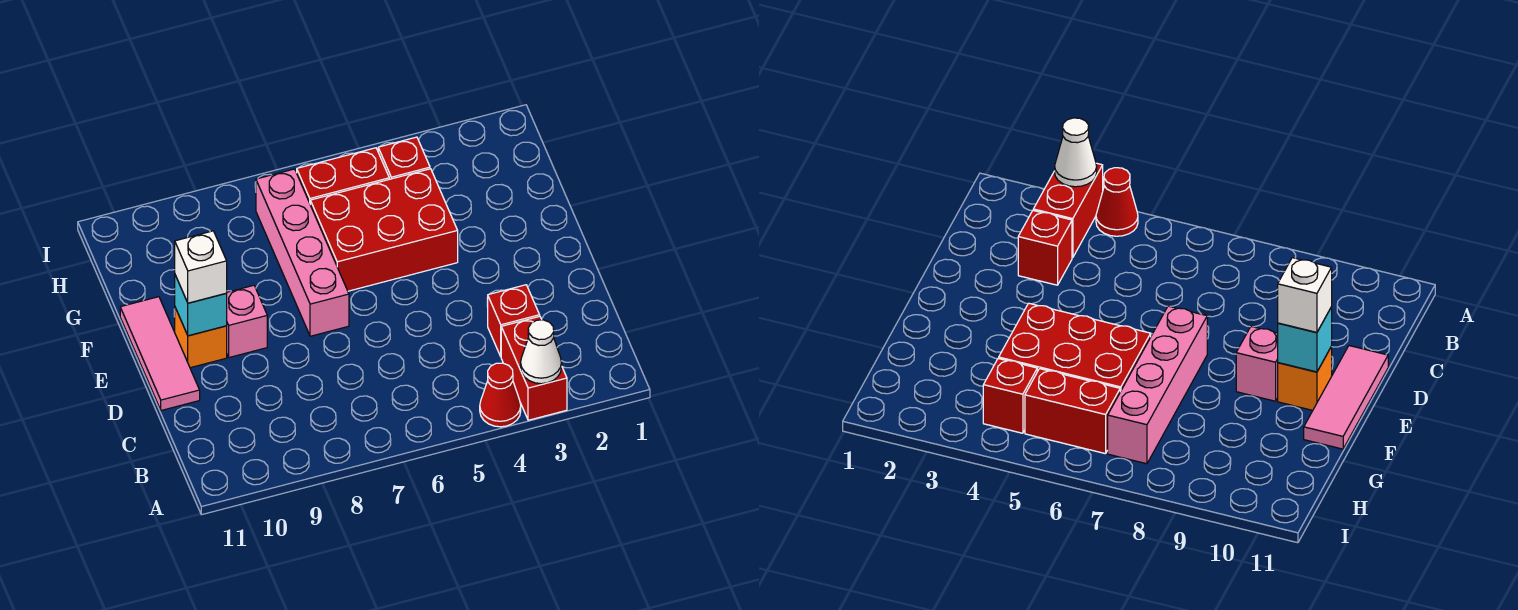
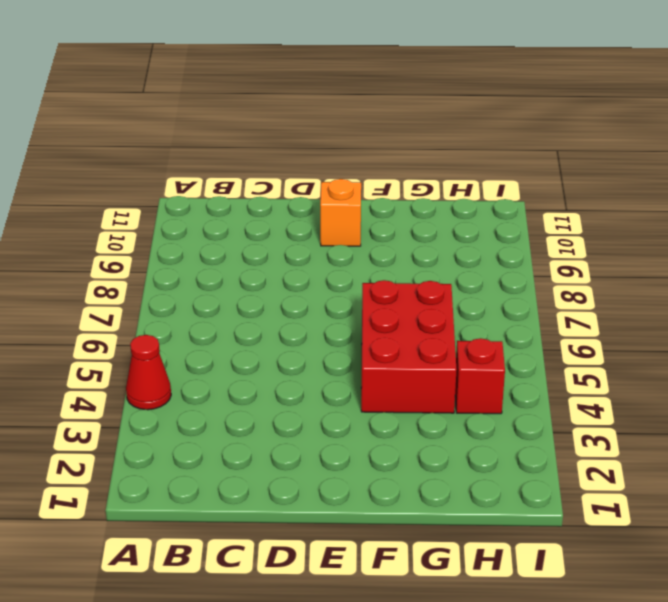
none -> red brick A3:B3 level 1
none -> red brick C3 level 1
none -> pink tile D11:F11 level 1

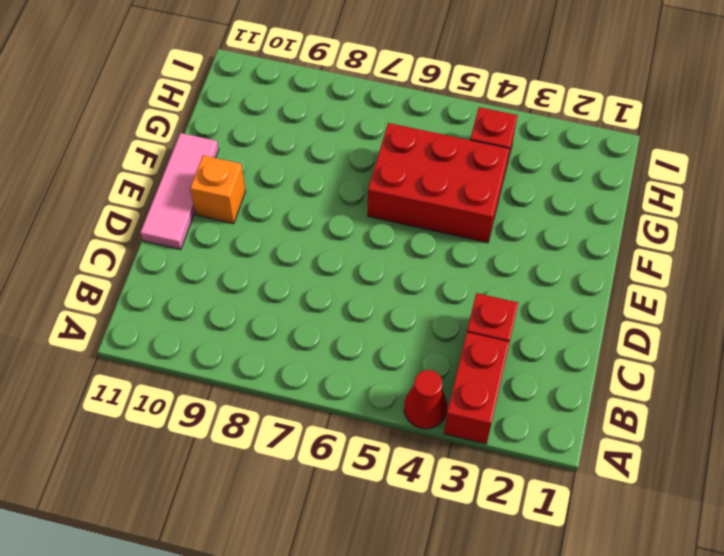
none -> pink brick E7:H7 level 1
none -> pink brick E9 level 1
none -> red brick H5:H6 level 1

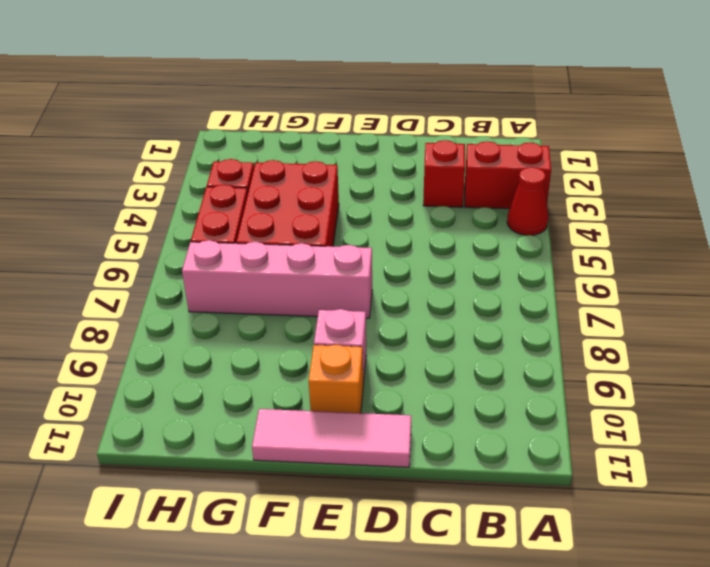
none -> white cone A3 level 2
none -> cyan brick E10 level 2
none -> white brick E10 level 3

